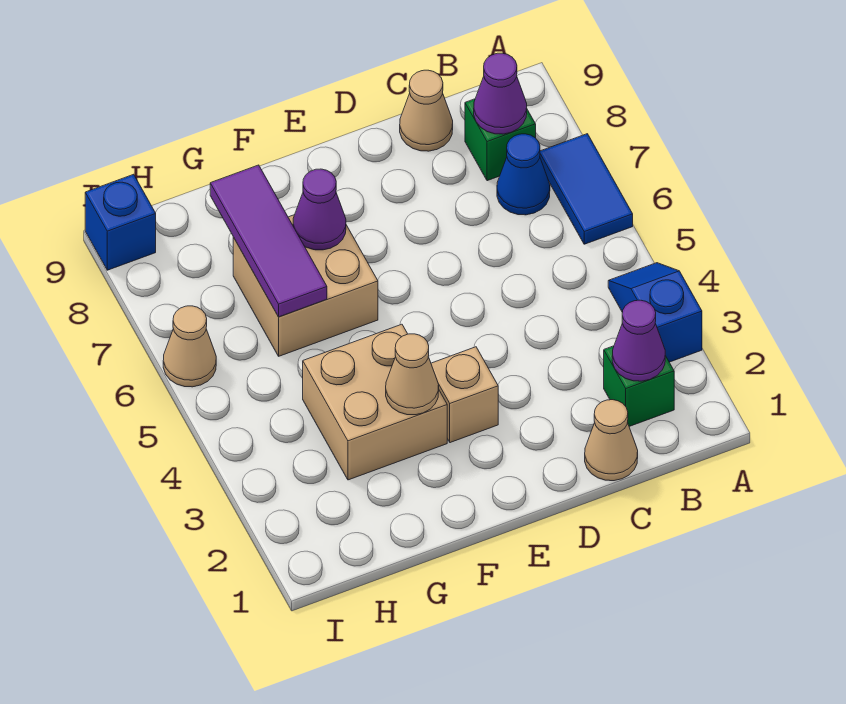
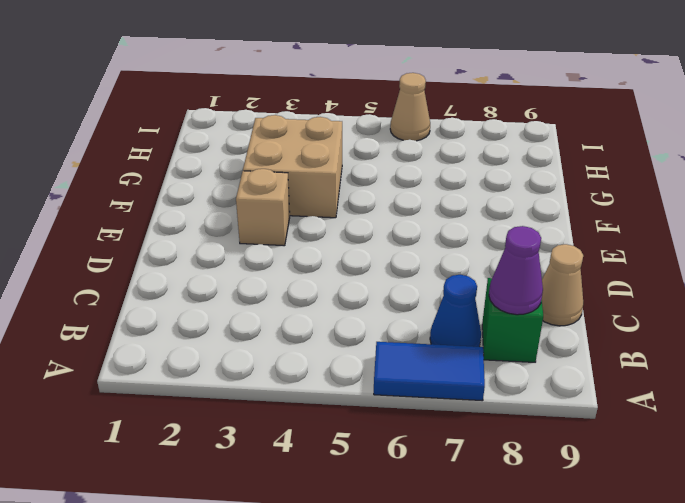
none -> blue slope A3:A4 level 1 top 3
none -> green brick B2 level 1
none -> tan cone C1 level 1

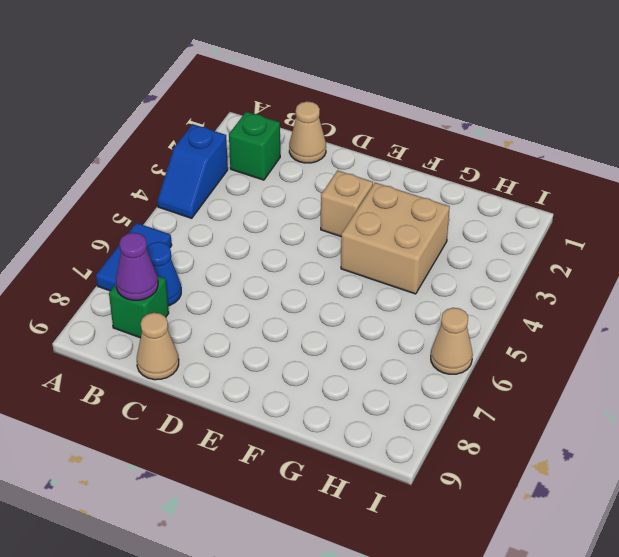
none -> tan brick F6:G7 level 1
none -> blue brick I9 level 1
none -> purple cone B2 level 2

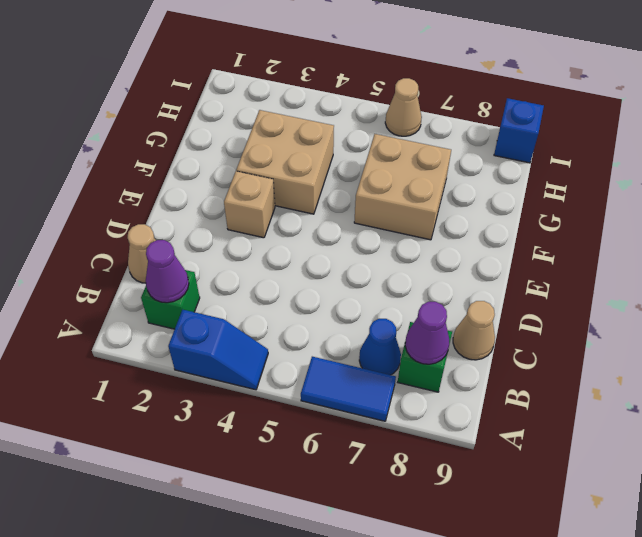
none -> tan cone F3 level 2
none -> purple cone F7 level 2
none -> purple tile G6:G8 level 2

